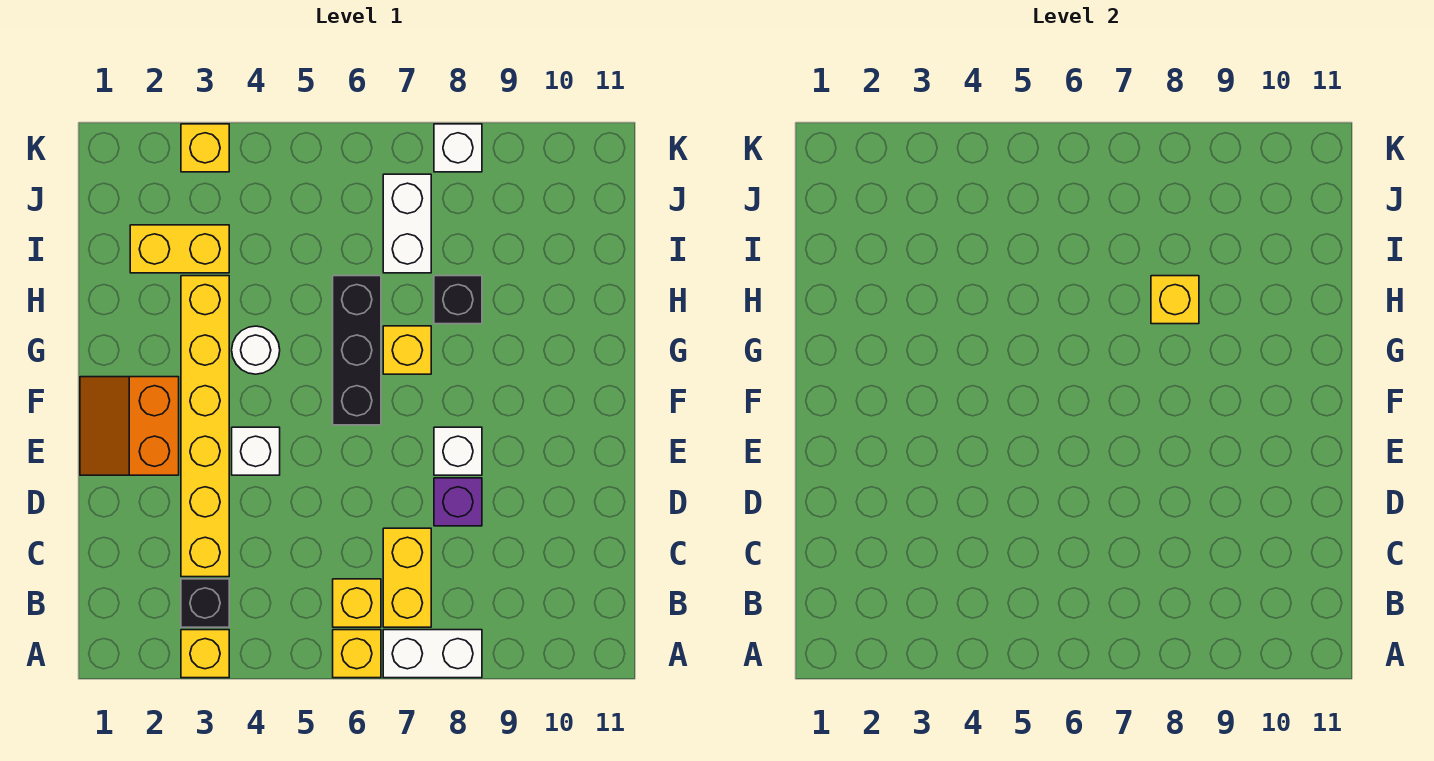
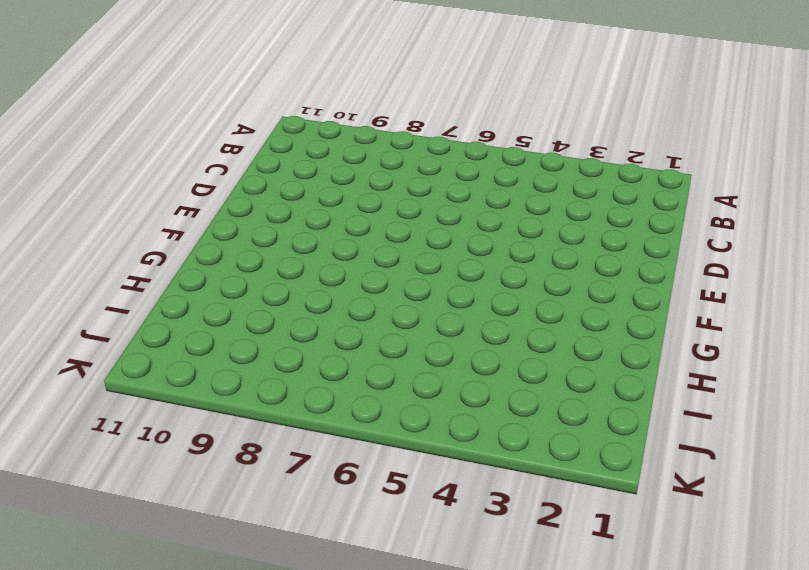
none -> yellow brick A3 level 1
none -> yellow brick A6 level 1
none -> white brick A7:A8 level 1

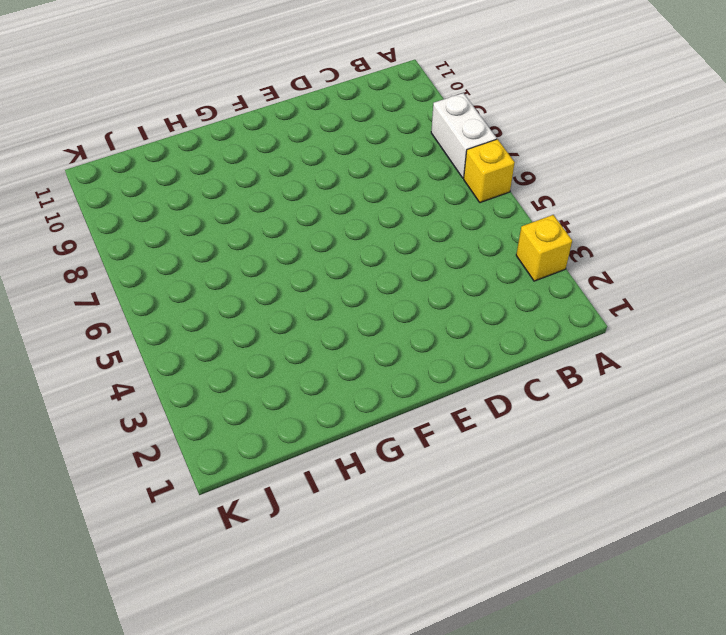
none -> black brick B3 level 1
none -> yellow brick B6 level 1
none -> yellow brick B7:C7 level 1

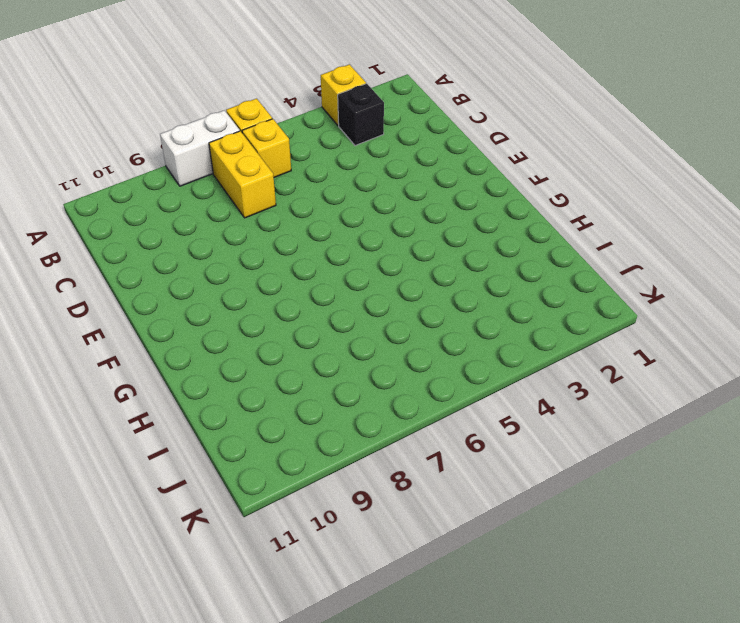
none -> yellow brick C3:H3 level 1
none -> purple brick D8 level 1
none -> orange slope E1:F2 level 1 top 2

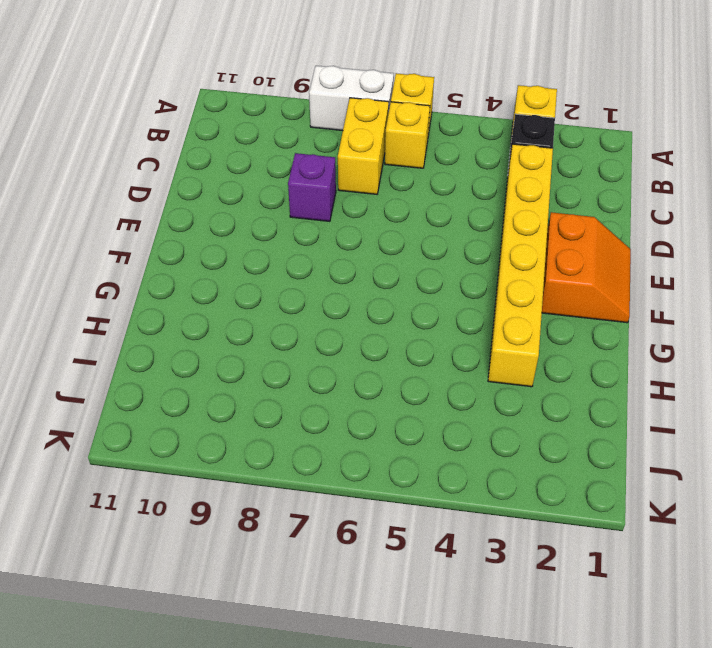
none -> white brick E4 level 1
none -> white brick E8 level 1
none -> black brick F6:H6 level 1

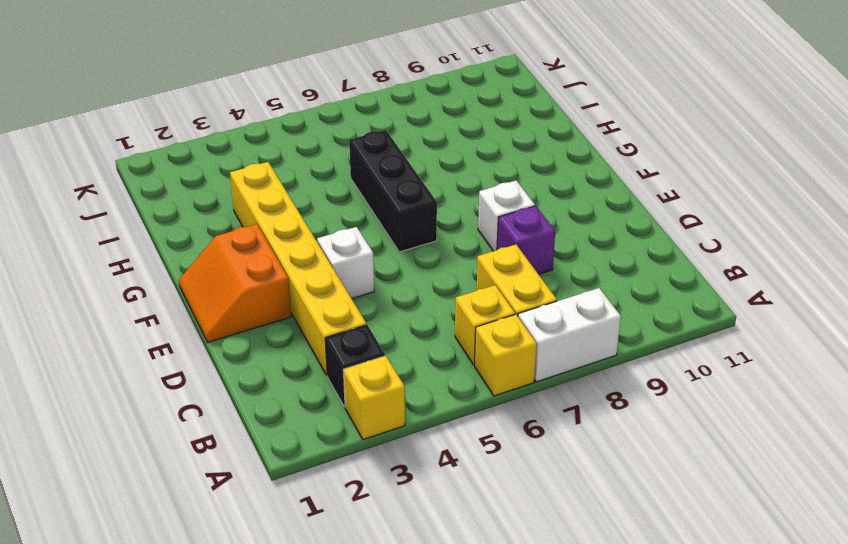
none -> white round brick G4 level 1
none -> yellow brick G7 level 1
none -> black brick H8 level 1

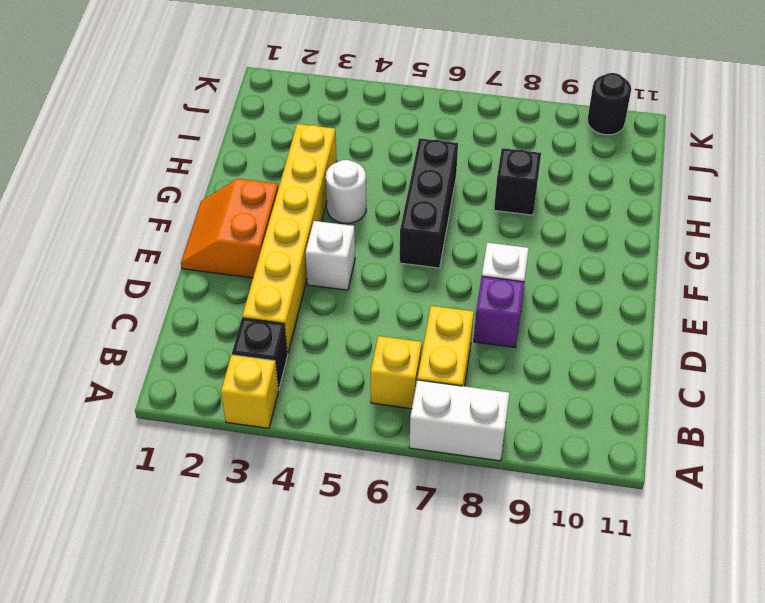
black round brick K10 level 1 -> none
none -> yellow brick A6 level 1
none -> yellow brick G7 level 1
none -> yellow brick I2:I3 level 1

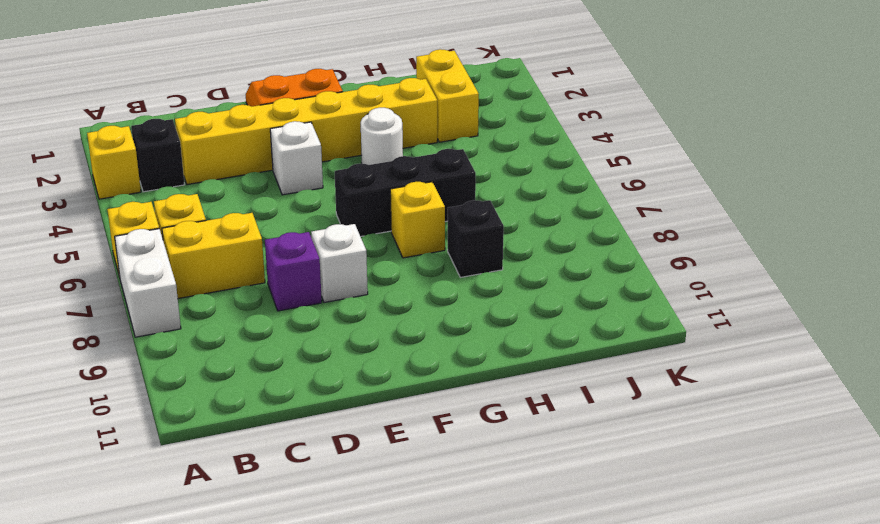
none -> white brick I7:J7 level 1
none -> yellow brick K3 level 1
none -> white brick K8 level 1

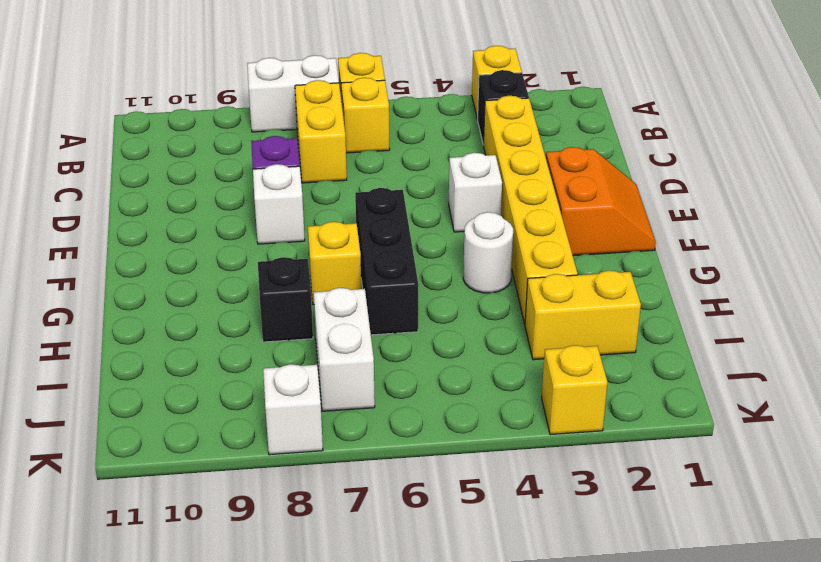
none -> yellow brick H8 level 2

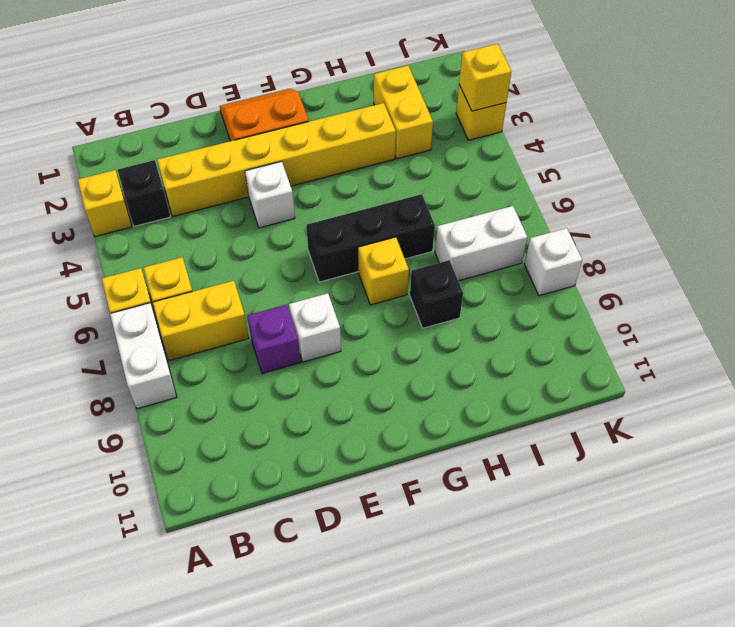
yellow brick K3 level 2 -> yellow brick H8 level 2
none -> white round brick G4 level 1

